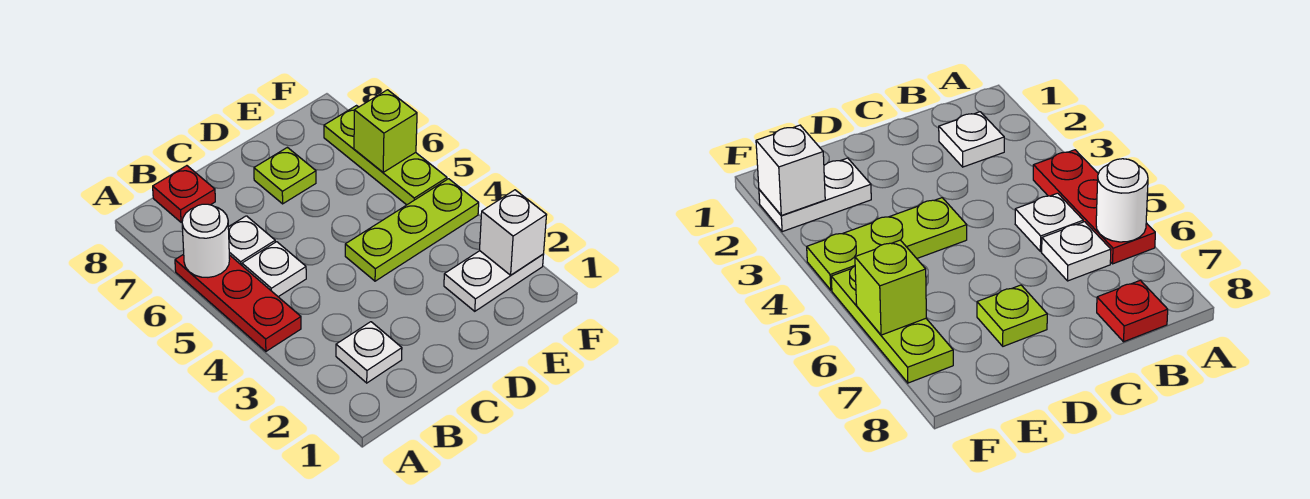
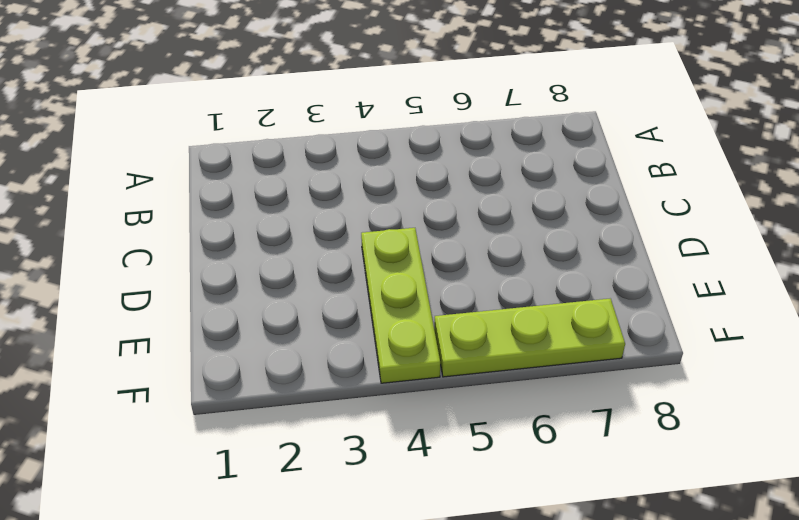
none -> red plate A4:A6 level 1
none -> white plate B2 level 1
none -> white plate B5 level 1

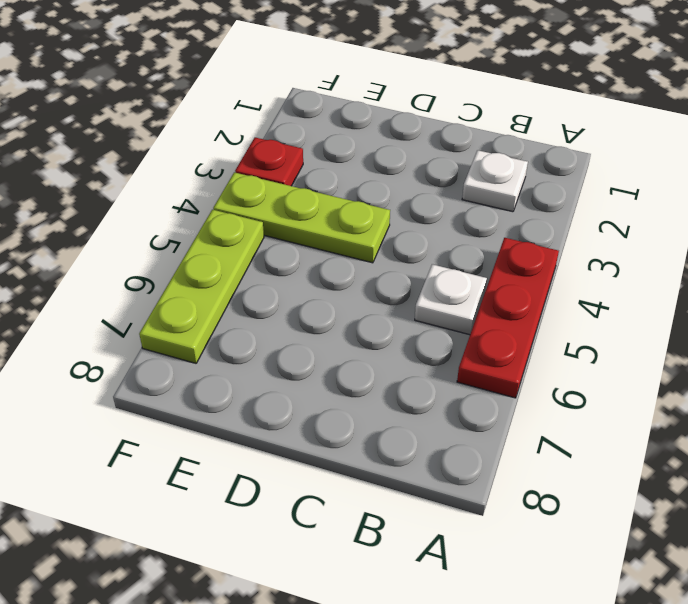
red plate F3 level 1 -> red plate B8 level 1
none -> white plate B6 level 1
none -> lime plate D7 level 1
none -> white plate E2:F2 level 1

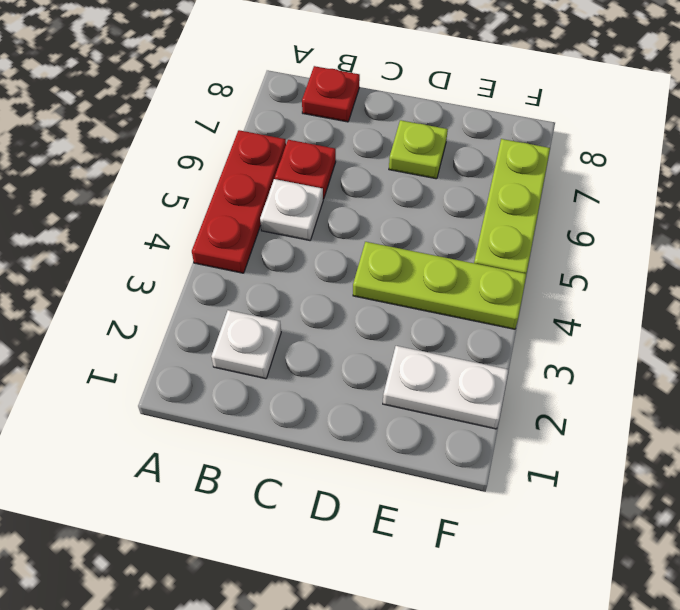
red plate B6 level 1 -> white plate B6 level 1
none -> white round brick A6 level 2
none -> white brick F2 level 2
none -> lime brick F6 level 2

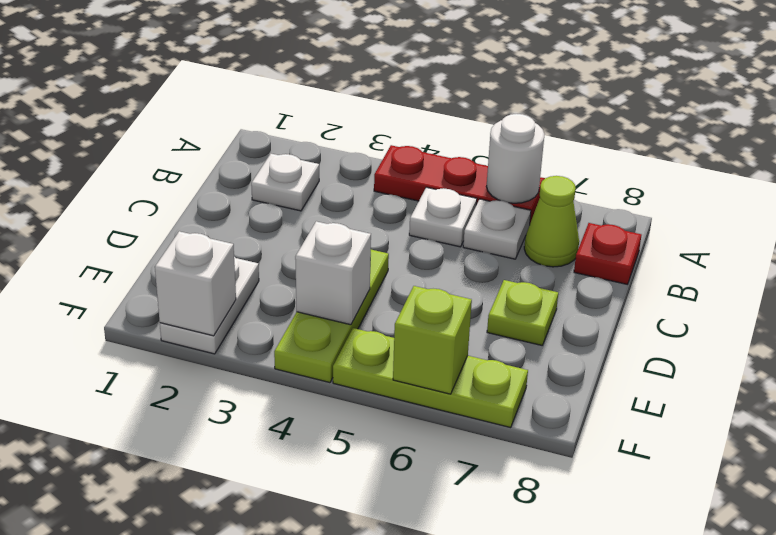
lime cone B7 level 1 -> none
white brick E4 level 2 -> none

